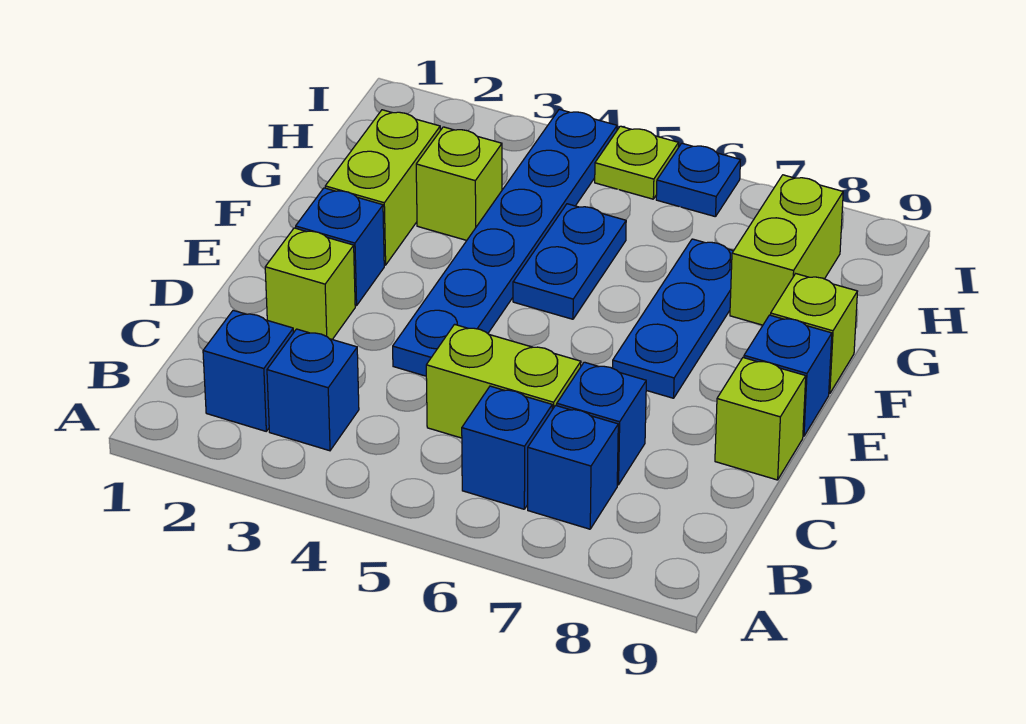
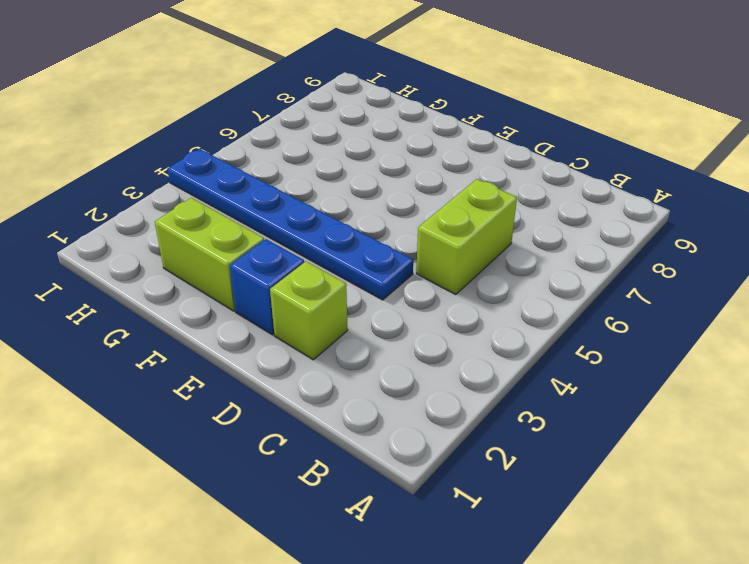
none -> blue brick B2 level 1
none -> blue brick B3 level 1
none -> blue brick B6 level 1

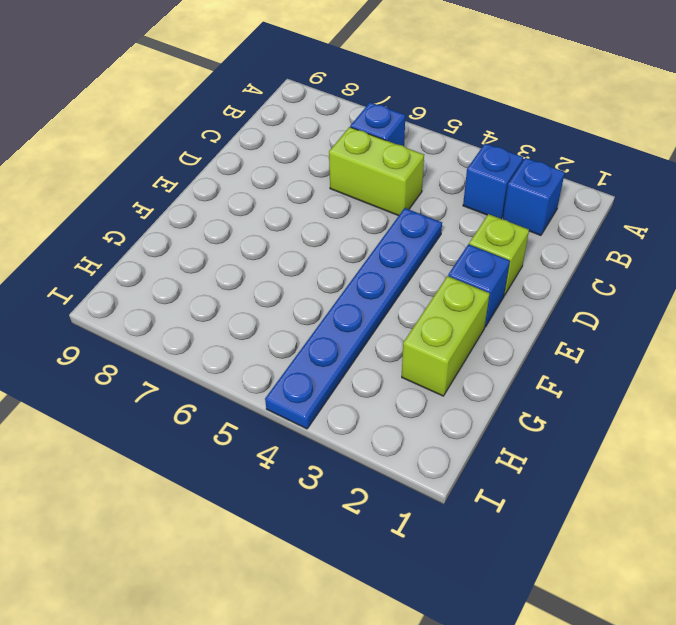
none -> blue brick B7 level 1
none -> blue brick C7 level 1
none -> lime brick D9 level 1

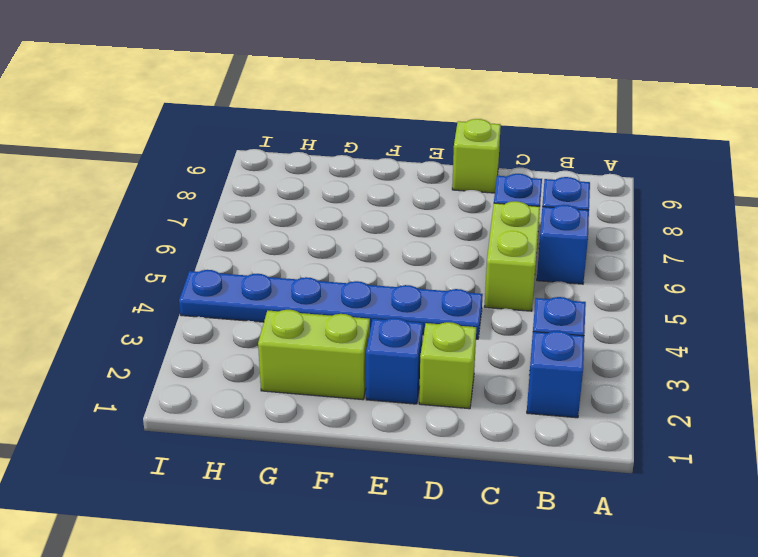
none -> blue plate E7:G7 level 1
none -> blue brick E9 level 1
none -> blue plate F5:G5 level 1

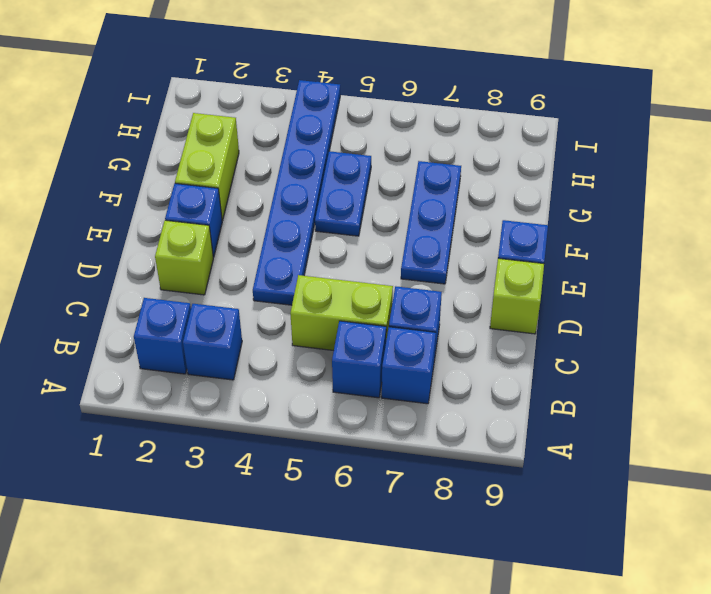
none -> lime brick F9 level 1
none -> lime brick G3 level 1
none -> lime brick G8:H8 level 1

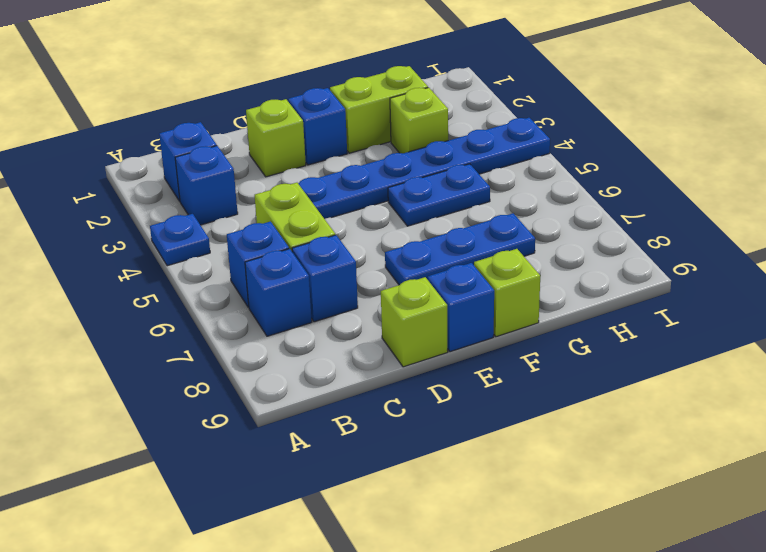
blue plate A4 level 1 -> blue plate I6 level 1
none -> lime brick G8:H8 level 1
none -> lime plate I5 level 1

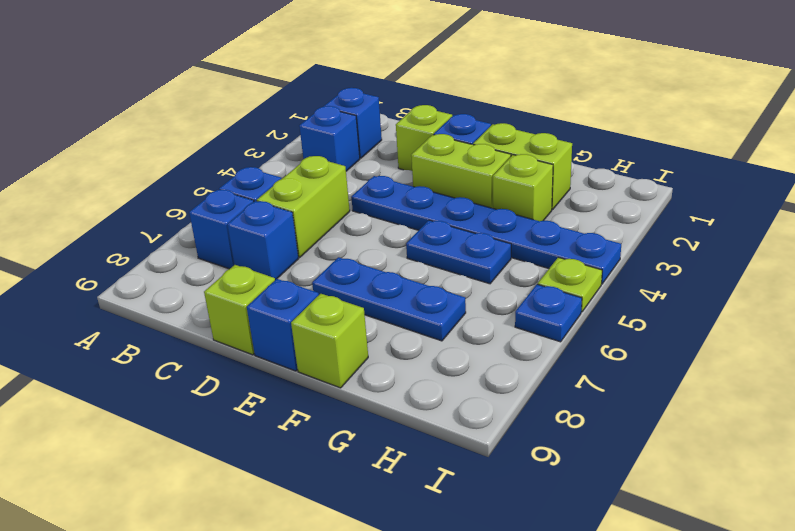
lime brick E3:F3 level 1 -> lime brick G8:H8 level 1

